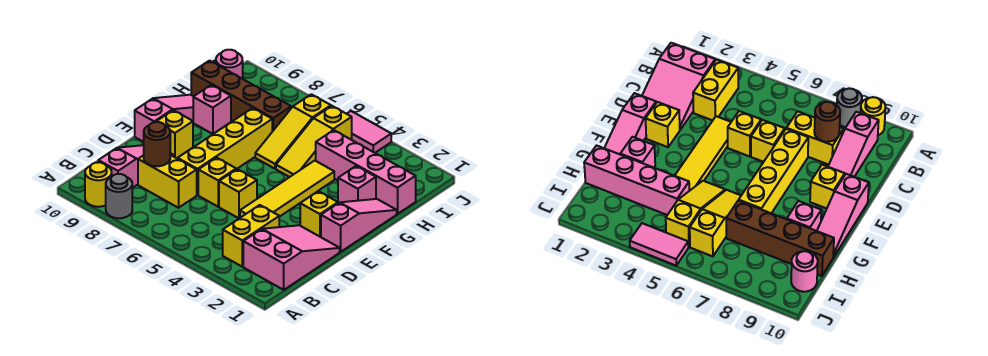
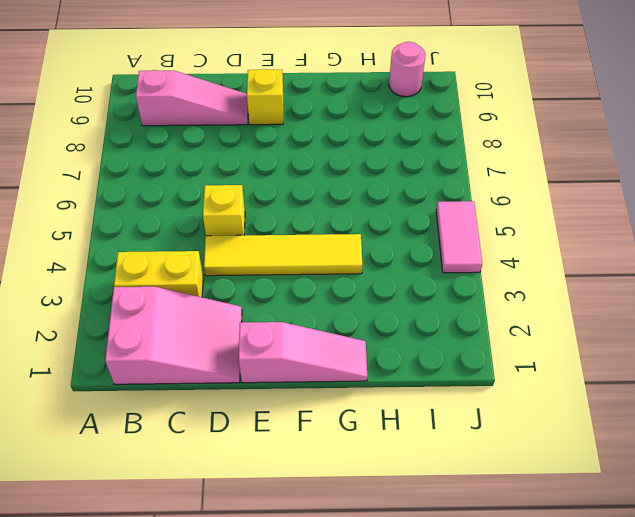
none -> grey round brick A8 level 1
none -> yellow round brick A9 level 1
none -> yellow brick C7:C8 level 1

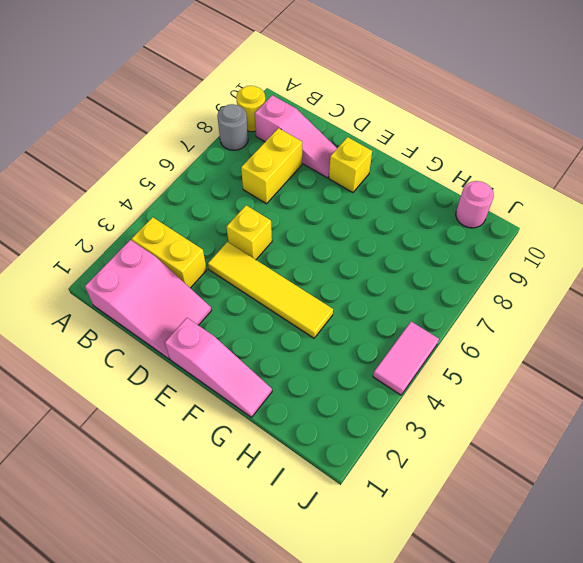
none -> yellow brick D6 level 1
none -> yellow brick D7:G7 level 1
none -> yellow brick E2 level 1

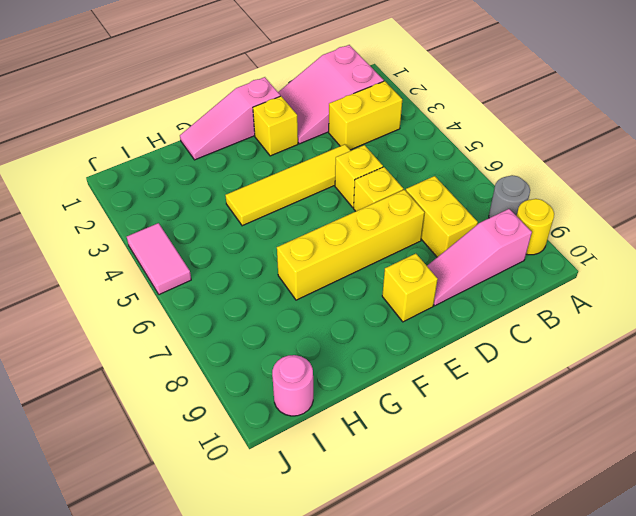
none -> pink slope E10:G10 level 1 top E
none -> pink brick G2 level 1
none -> yellow slope G5:I5 level 1 top I

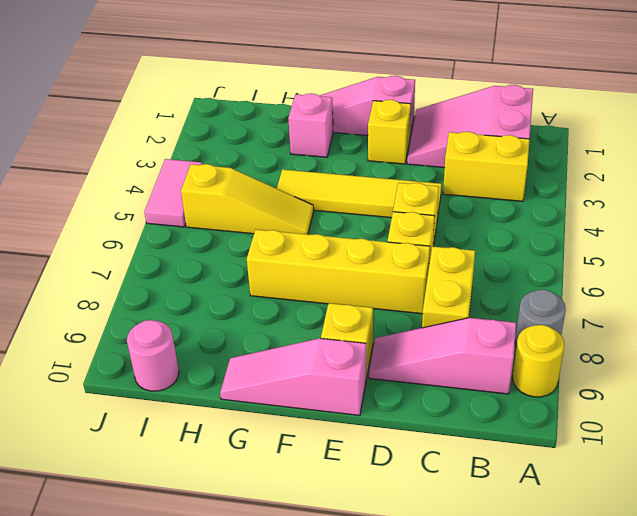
none -> yellow slope G6:I6 level 1 top I
none -> pink brick G9 level 1
none -> pink brick H1:H4 level 1

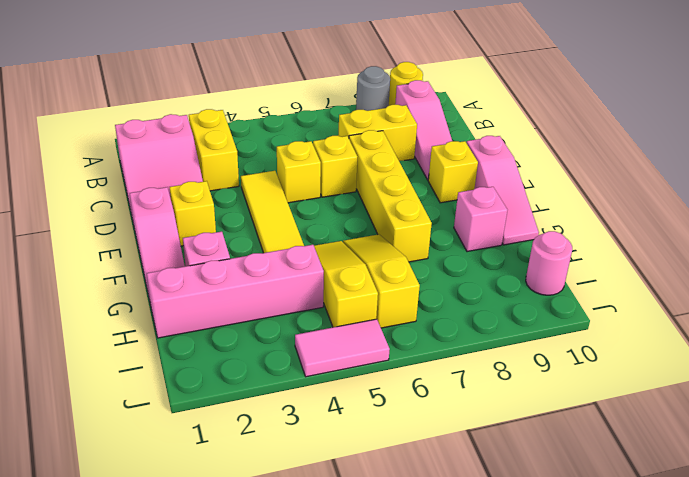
none -> brown brick H7:H10 level 1
none -> brown round brick C8 level 2

